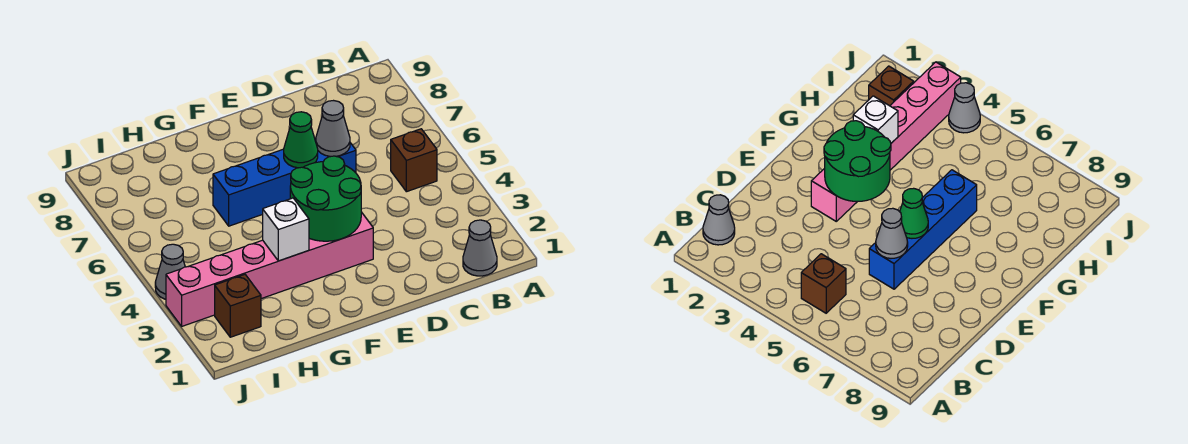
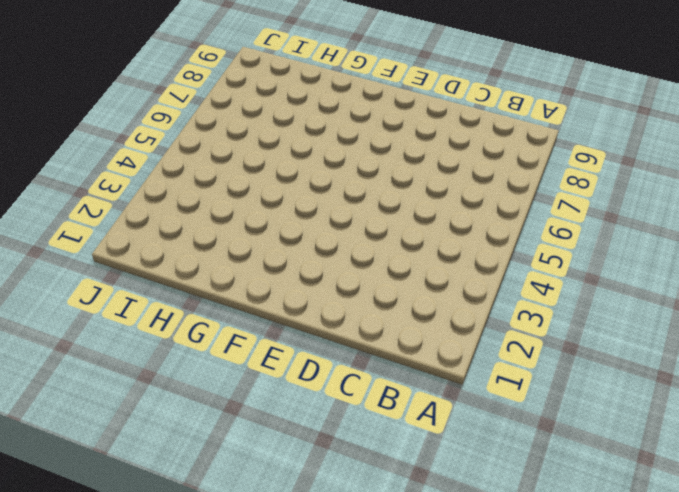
none -> grey cone B1 level 1
none -> brown brick B5 level 1

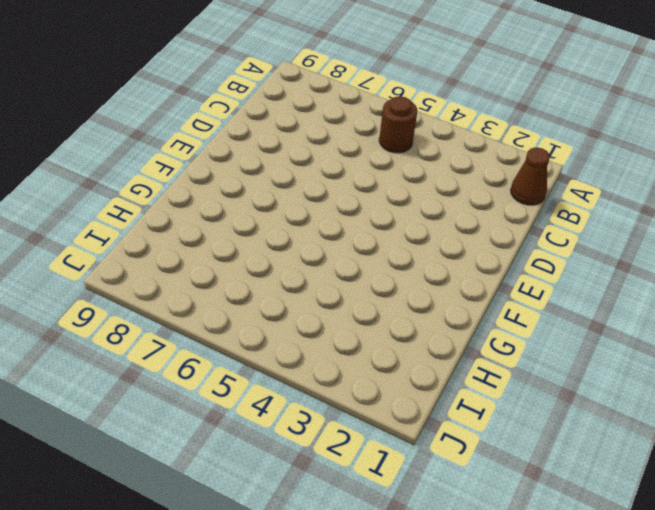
brown cone B1 level 1 -> grey cone B1 level 1
brown round brick B5 level 1 -> brown brick B5 level 1
none -> blue brick D6:G6 level 1
none -> pink brick E3:J3 level 1

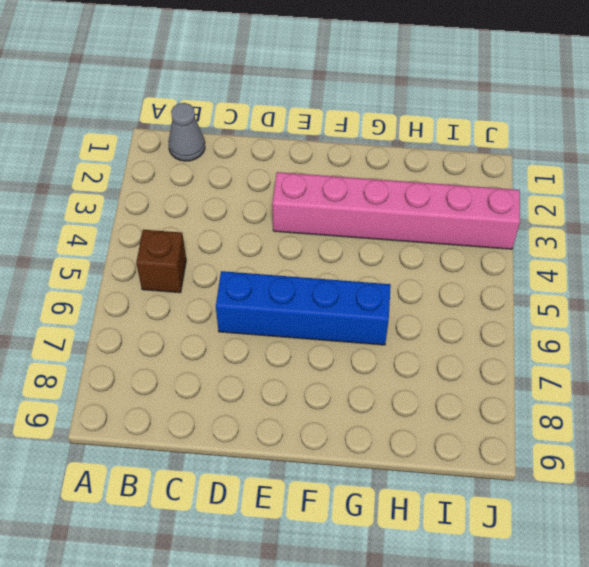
none -> brown brick I2 level 1
none -> grey cone J4 level 1

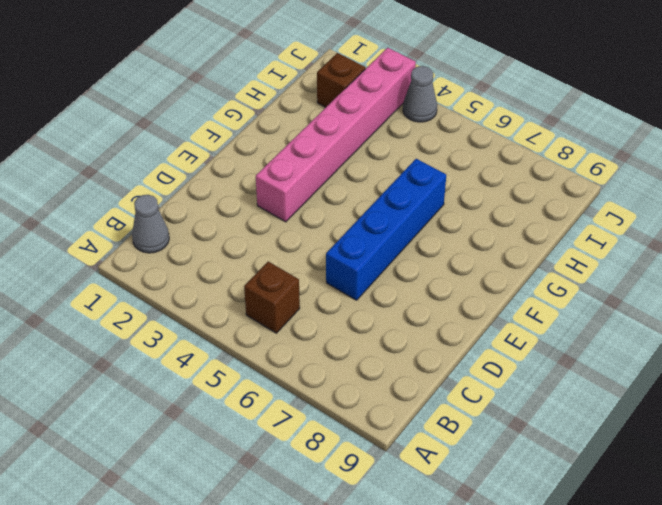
none -> grey cone D6 level 2
none -> green round brick E3:F4 level 2

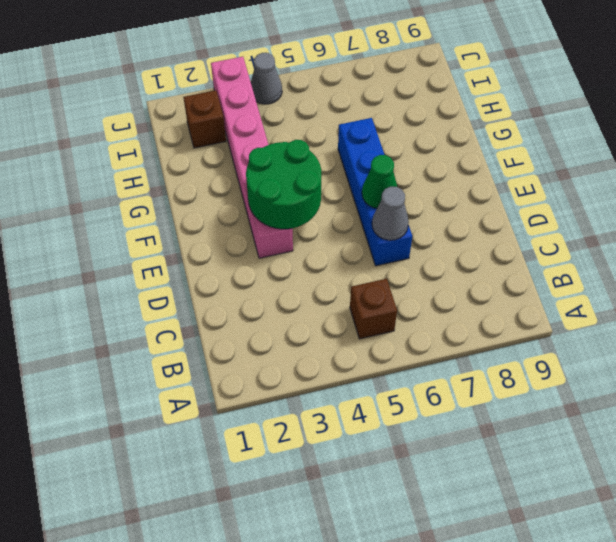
none -> grey cone B1 level 1
none -> white brick G3 level 2

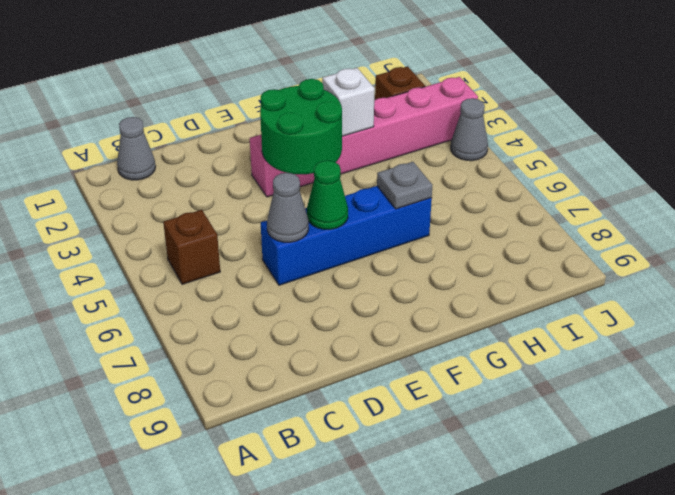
grey plate G6 level 2 -> none

